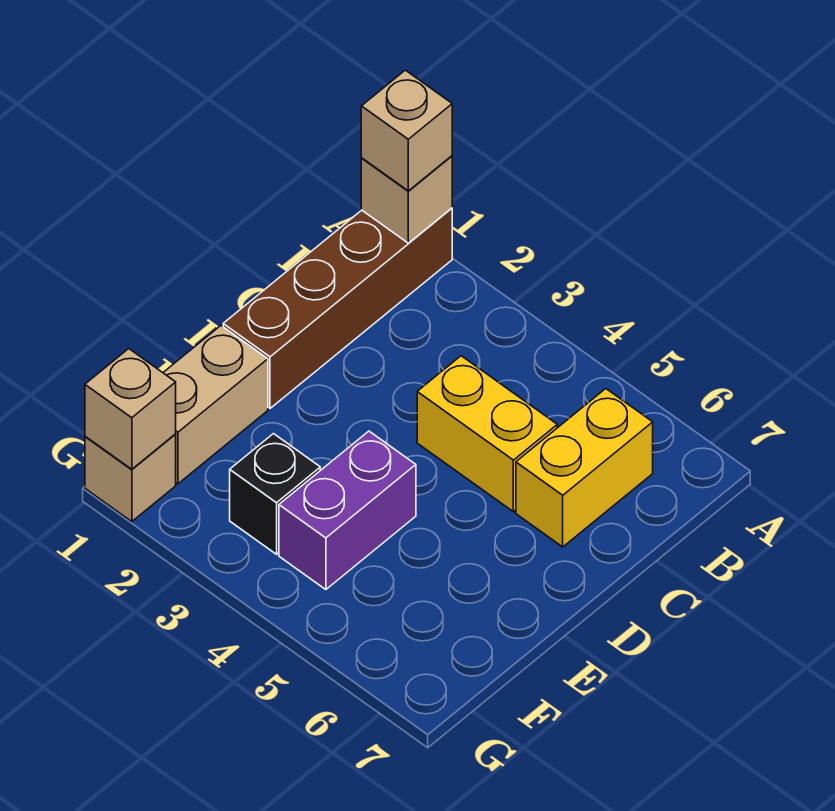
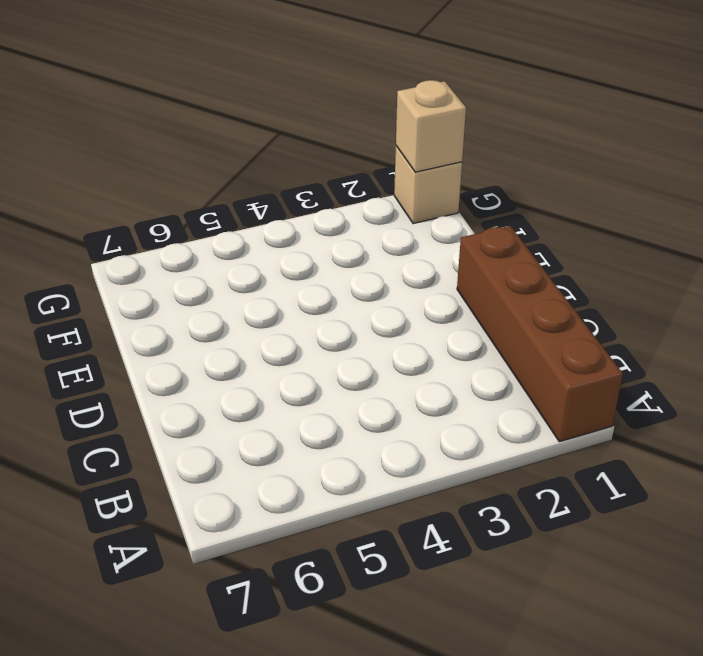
none -> yellow brick B6:C6 level 1
none -> yellow brick C4:C5 level 1

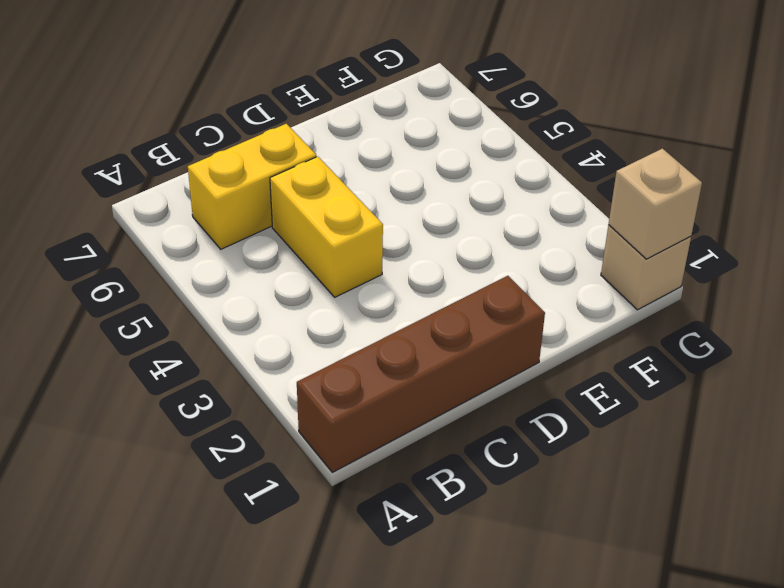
none -> tan brick E1:F1 level 1
none -> purple brick E4:F4 level 1

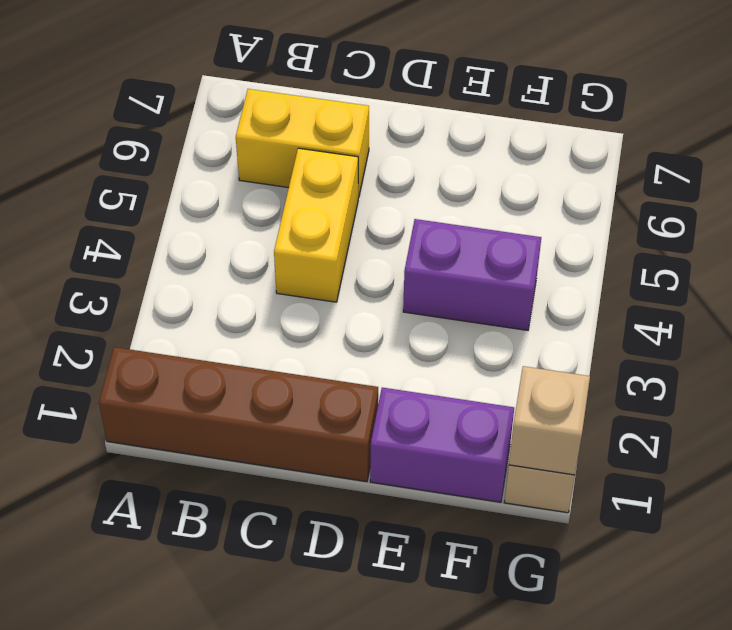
purple brick E1:F1 level 1 -> tan brick E1:F1 level 1
none -> black brick F3 level 1
none -> tan brick A1 level 2

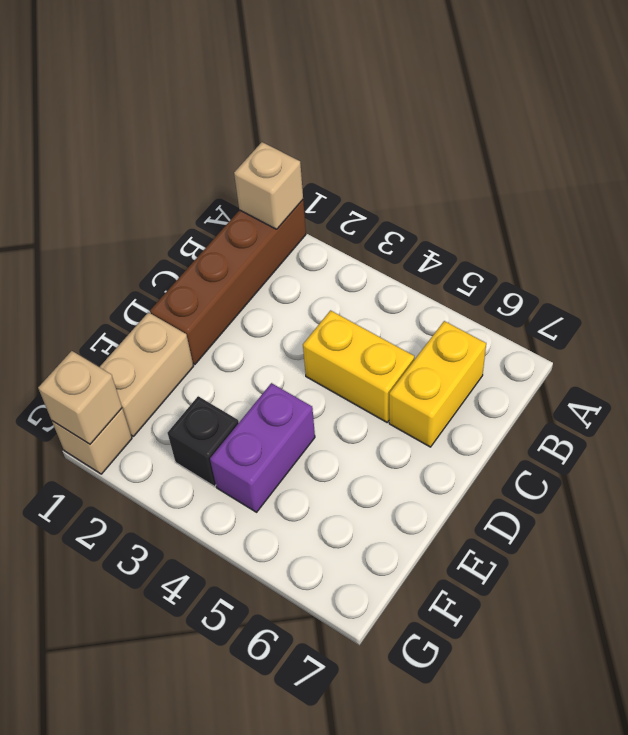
none -> tan brick A1 level 3

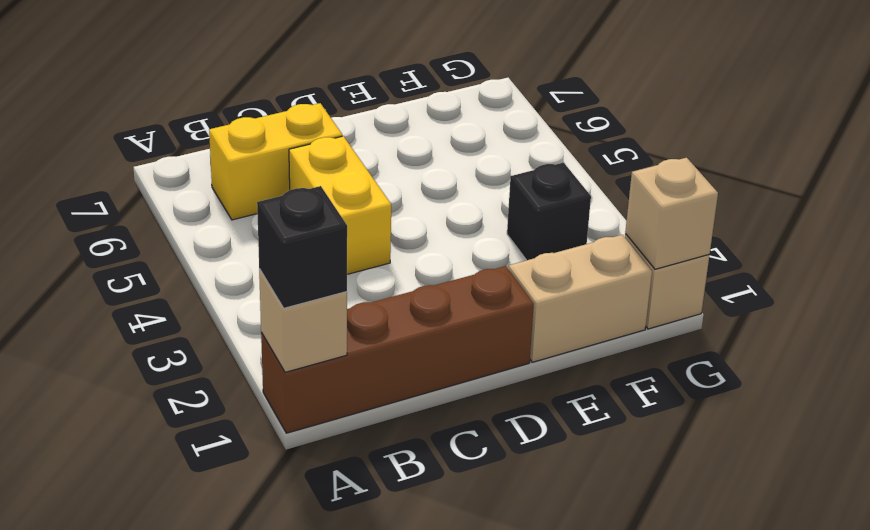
black brick A1 level 3 -> tan brick A1 level 3
none -> purple brick E4:F4 level 1

